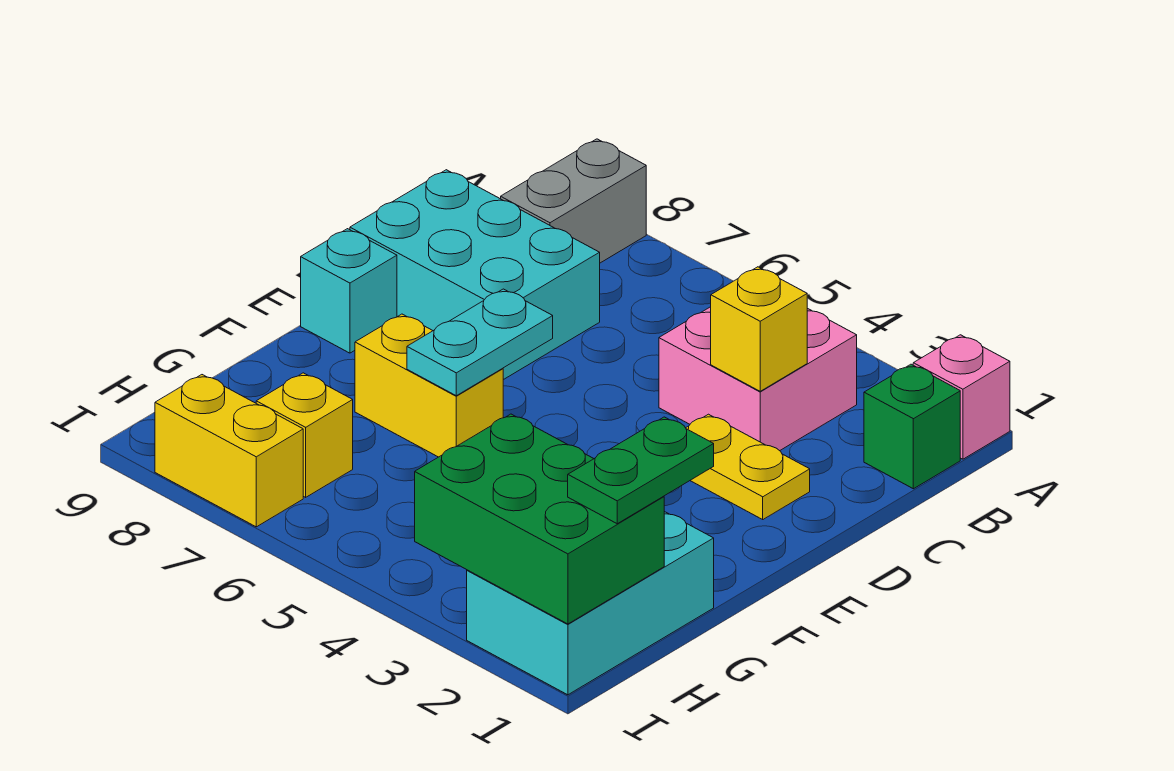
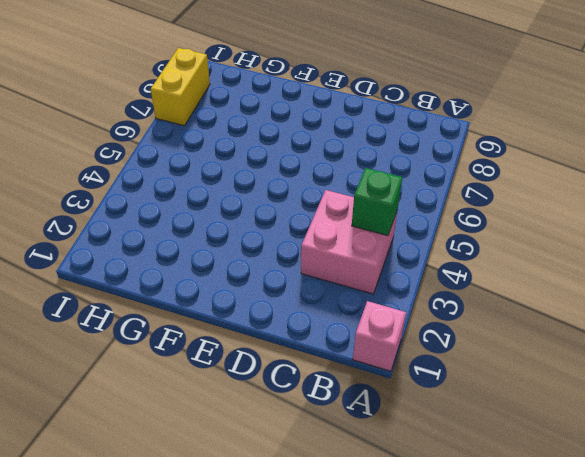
green brick B4 level 2 -> green brick B1 level 1
none -> grey brick A8:B8 level 1
none -> cyan brick C7:D9 level 1
none -> yellow plate D2:D3 level 1

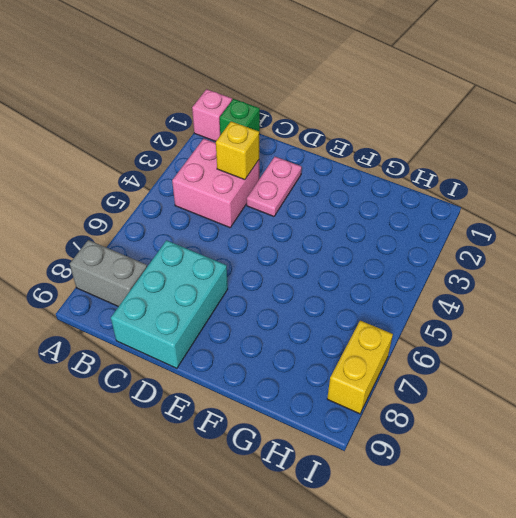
pink plate D2:D3 level 1 -> yellow plate D2:D3 level 1
none -> cyan brick E9 level 1
none -> yellow brick F6:F7 level 1
none -> cyan brick G1:I2 level 1

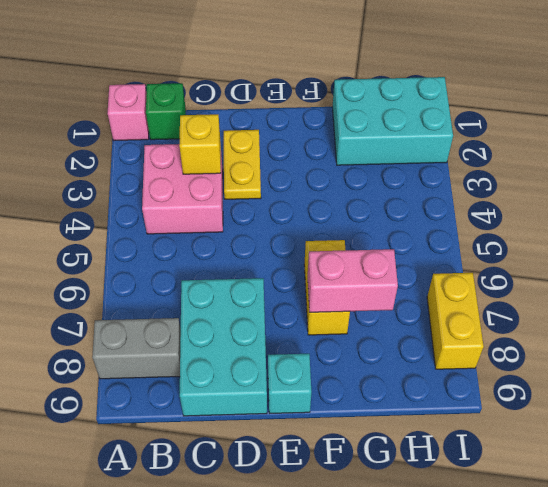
pink brick F7:G7 level 2 -> none
none -> yellow brick H7 level 1
none -> cyan plate E6:F6 level 2
none -> green brick H1:I3 level 2

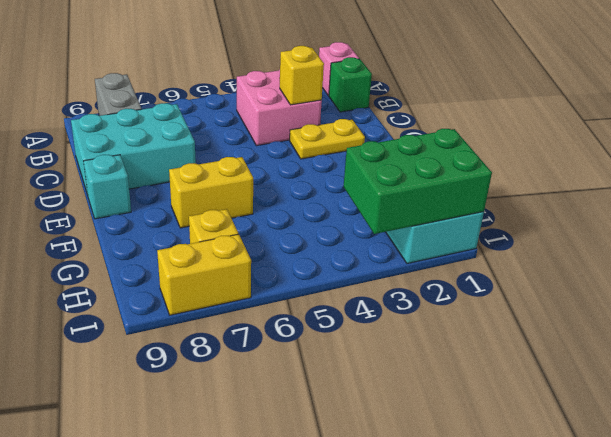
none -> cyan plate E6:F6 level 2
none -> green plate G1:H1 level 3

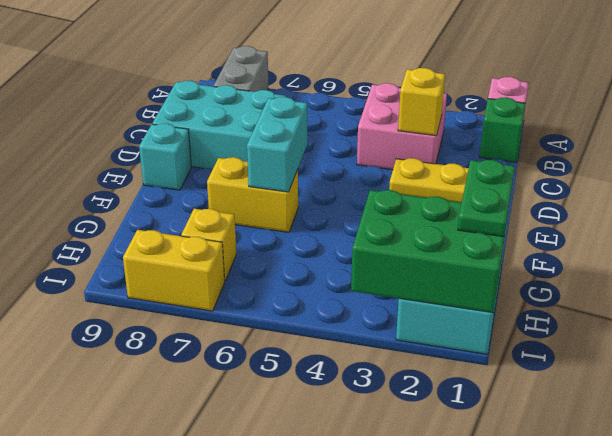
cyan brick E6:F6 level 2 -> cyan plate E6:F6 level 2

